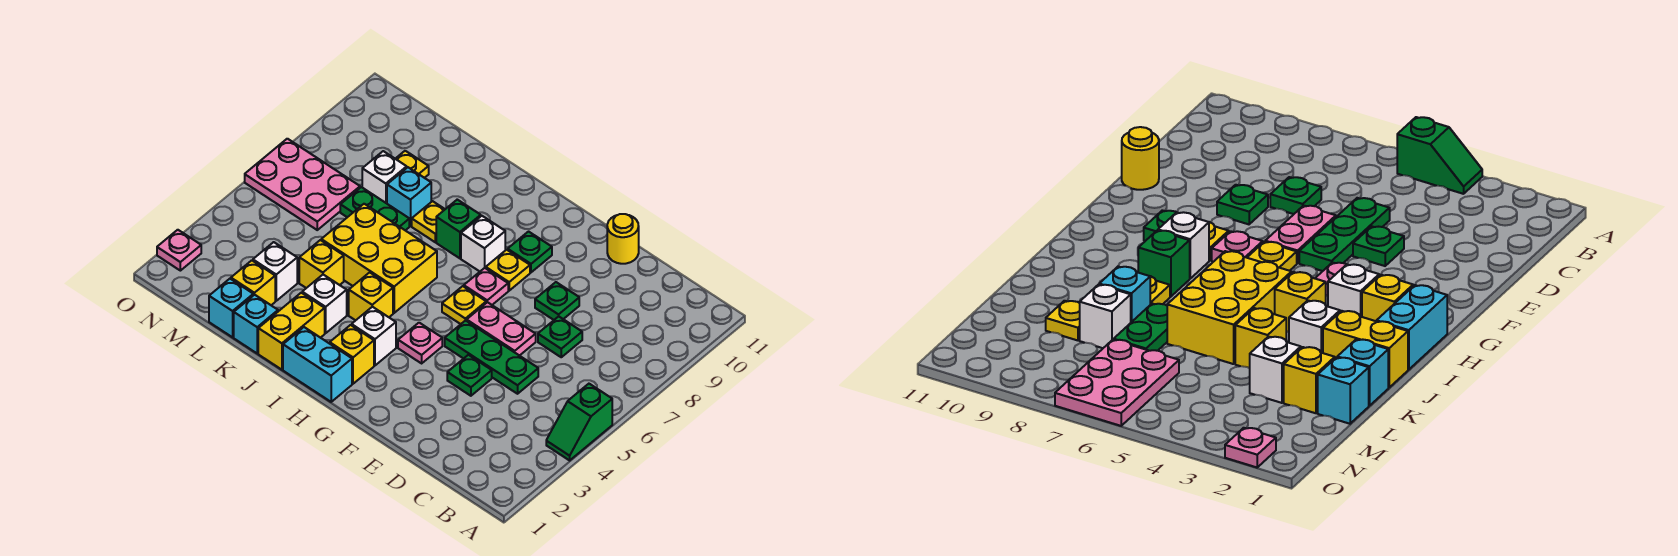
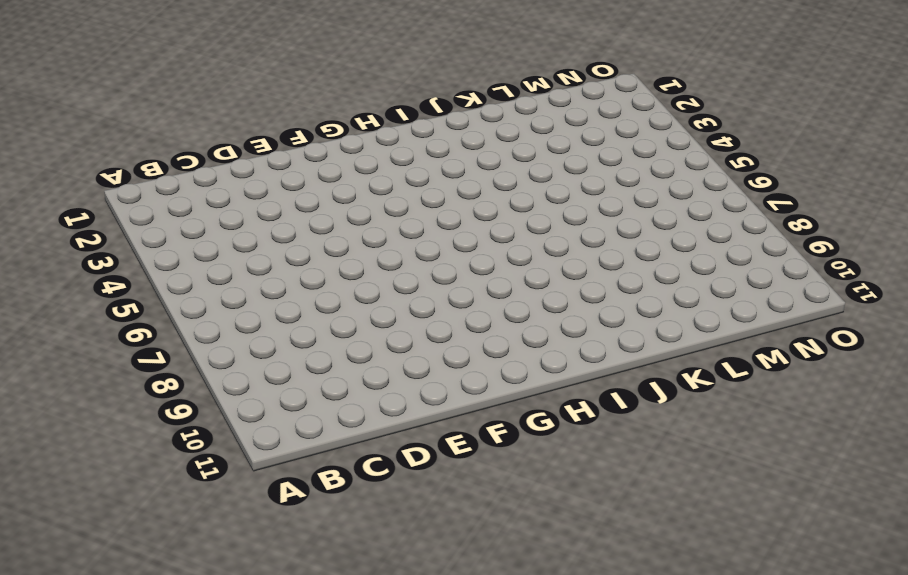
none -> green slope A4:A5 level 1 top 5
none -> green plate D5:F5 level 1
none -> green plate D7 level 1
none -> green plate E4 level 1

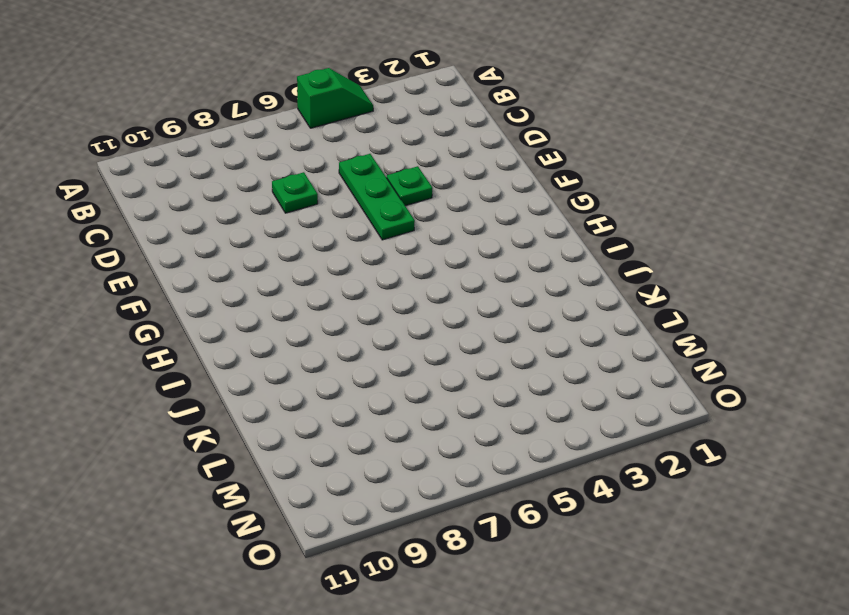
none -> pink plate E6:F6 level 1
none -> green plate E8 level 1
none -> yellow round brick E11 level 1
none -> pink plate G4 level 1

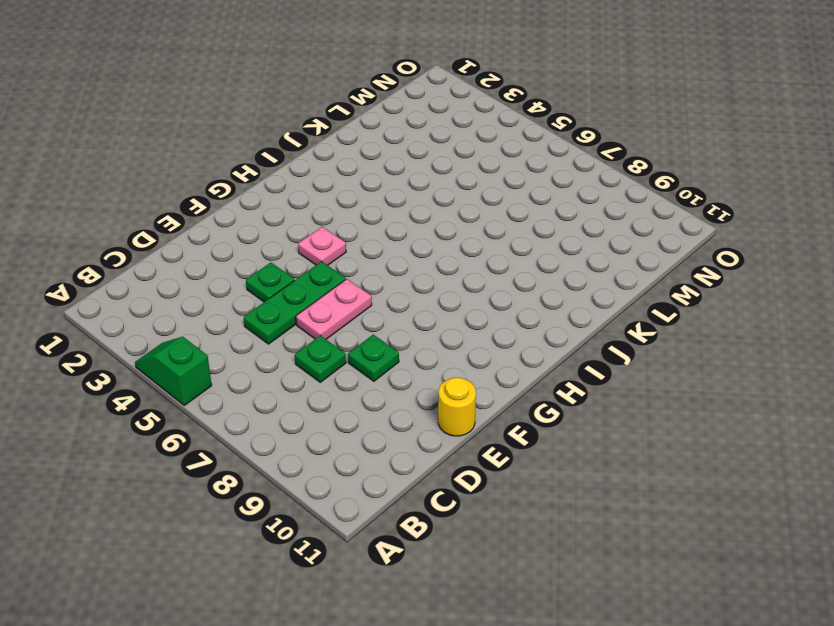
none -> yellow plate G6 level 1
none -> pink plate G7 level 1
none -> yellow plate G8 level 1
none -> green plate G9 level 1

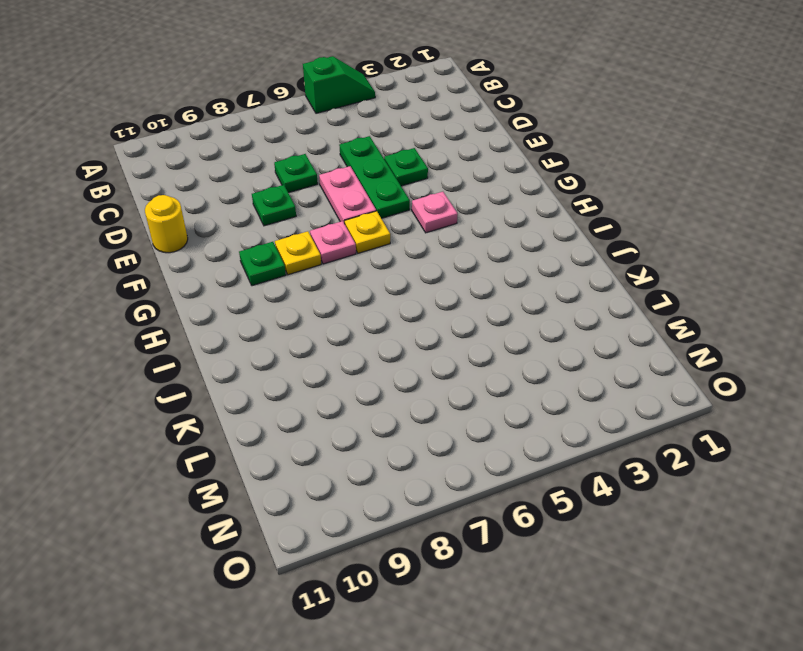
none -> cyan brick H1:I1 level 1
none -> yellow brick H2 level 1
none -> white brick H3 level 1
none -> white brick H8 level 1

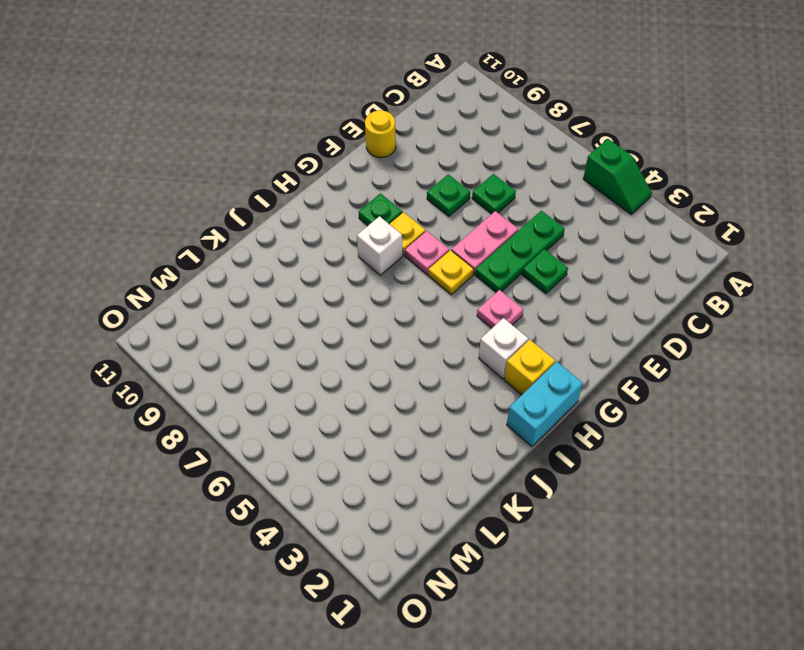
none -> yellow brick I4 level 1
none -> yellow brick I5:K6 level 1
none -> green brick I8 level 1
none -> yellow brick J1:J2 level 1

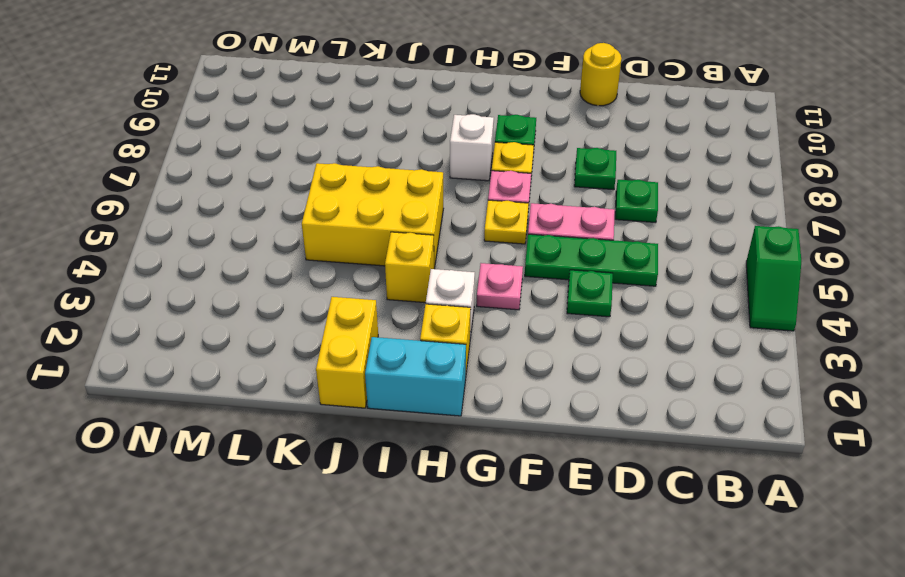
none -> green brick I8 level 1
none -> white brick J3 level 1
none -> yellow plate J8 level 1
none -> cyan brick K1 level 1

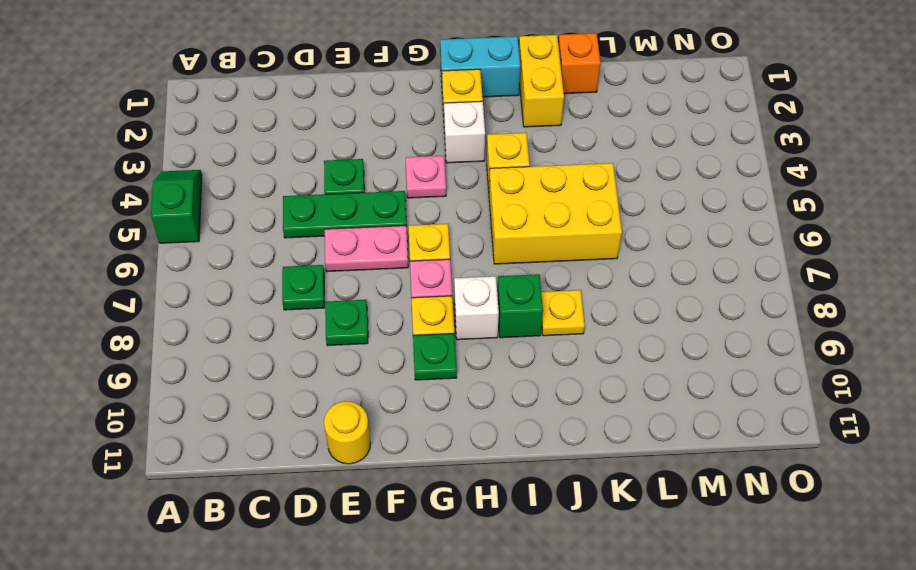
orange brick K1 level 1 -> cyan brick K1 level 1
none -> white brick J3 level 1
none -> yellow brick K4 level 1
none -> green plate K7:L7 level 1
none -> cyan brick K8 level 1

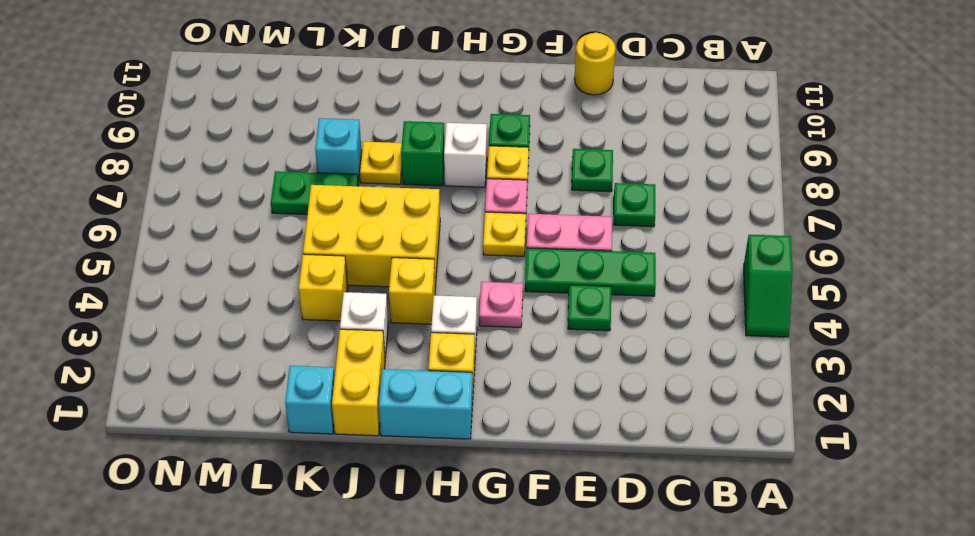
none -> cyan brick L1 level 1
none -> yellow brick L2 level 1
none -> white brick L3 level 1
none -> white brick L8 level 1

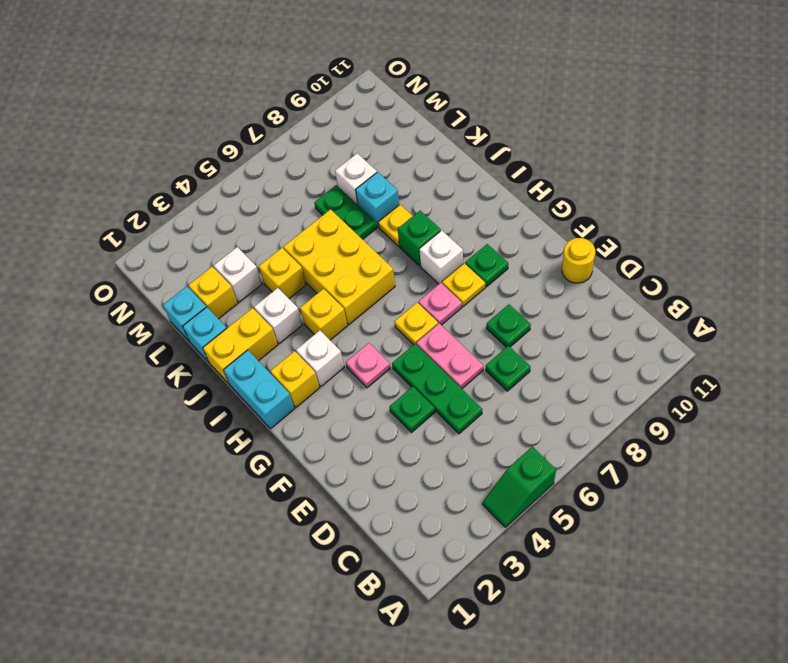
none -> yellow plate L9 level 1
none -> pink plate M6:O7 level 1
none -> pink plate O2 level 1

